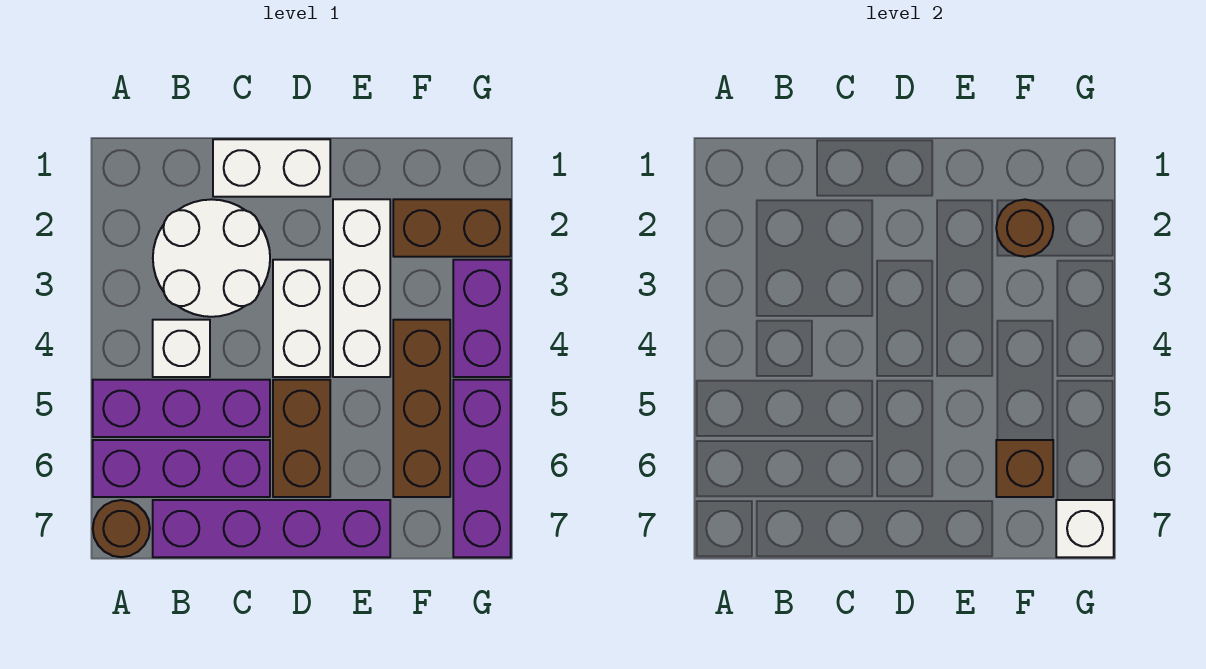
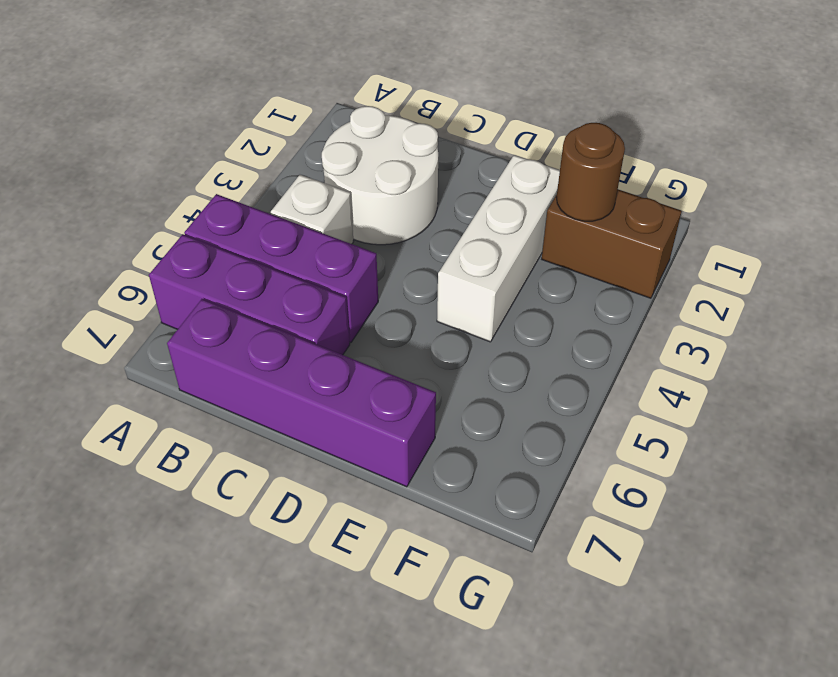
none -> brown round brick A7 level 1
none -> white brick C1:D1 level 1
none -> white brick D3:D4 level 1

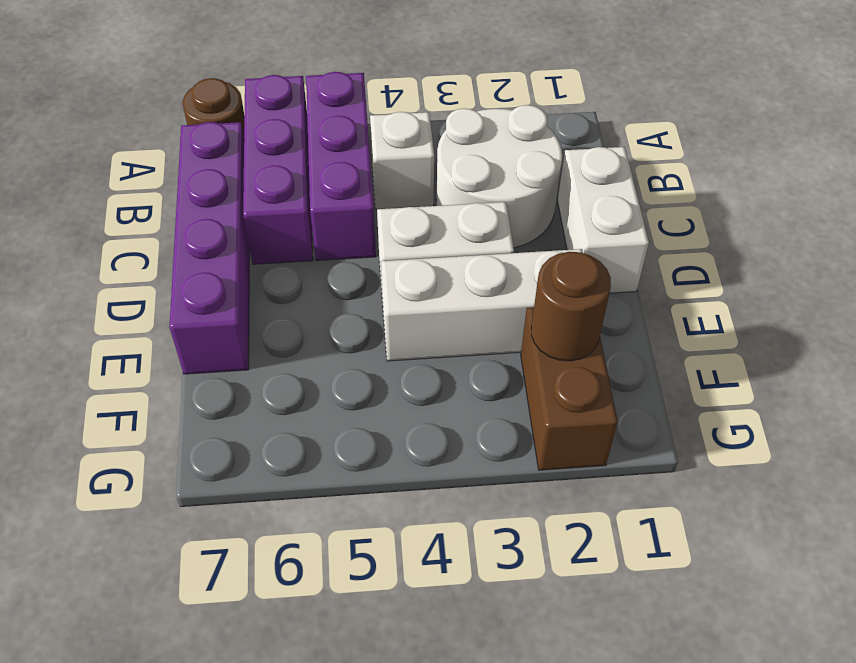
none -> brown brick D5:D6 level 1
none -> brown brick F4:F6 level 1
none -> purple brick G3:G4 level 1

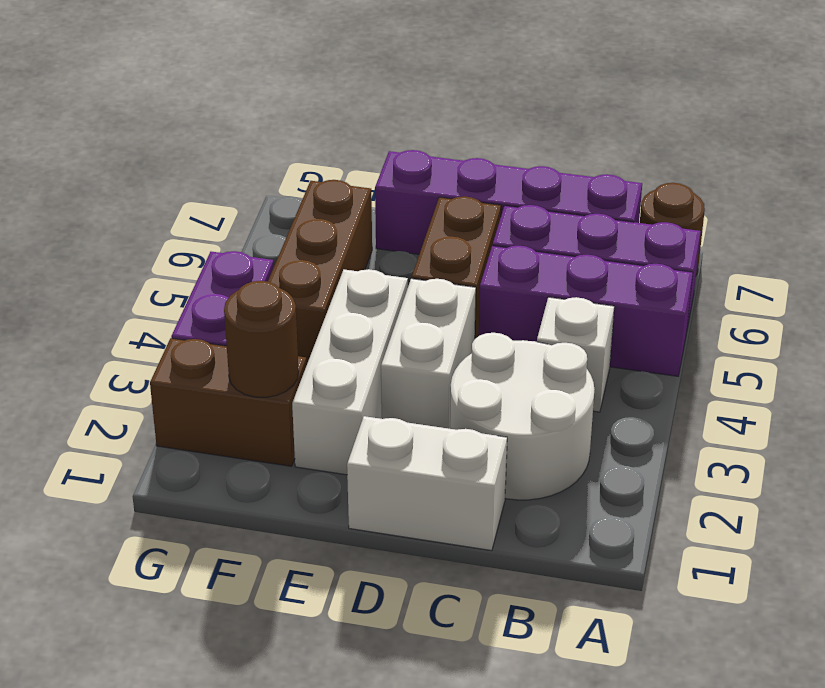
none -> purple brick G5:G7 level 1
none -> brown brick F6 level 2
none -> white brick G7 level 2

